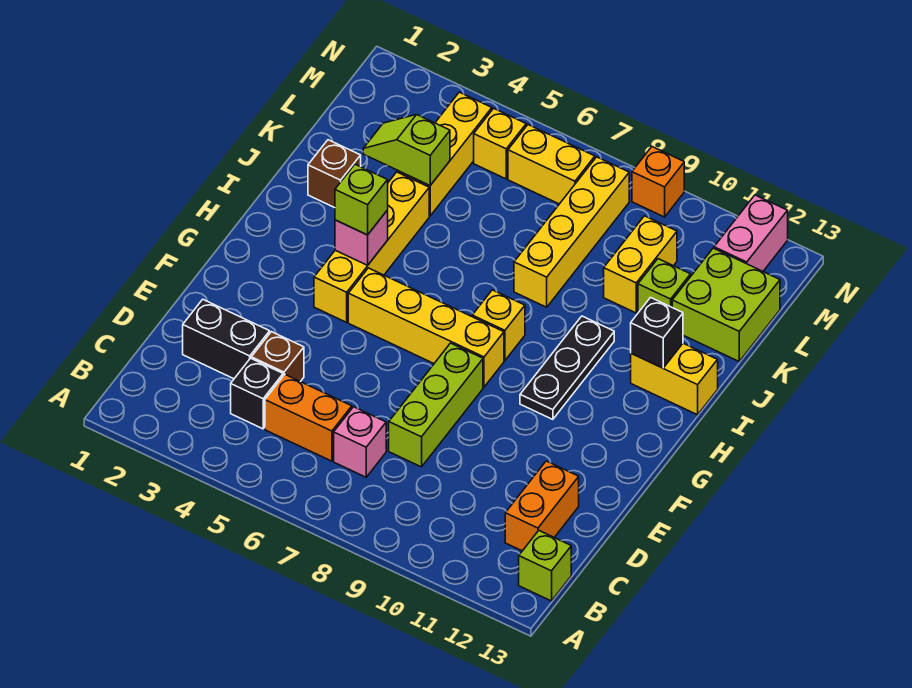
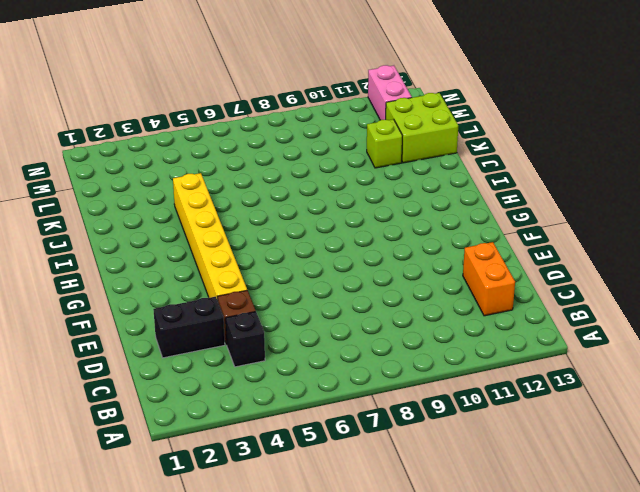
yellow brick E4:J4 level 1 -> yellow brick G4:J4 level 1
none -> lime brick B13 level 1
none -> orange brick C5:C6 level 1
none -> pink brick C7 level 1

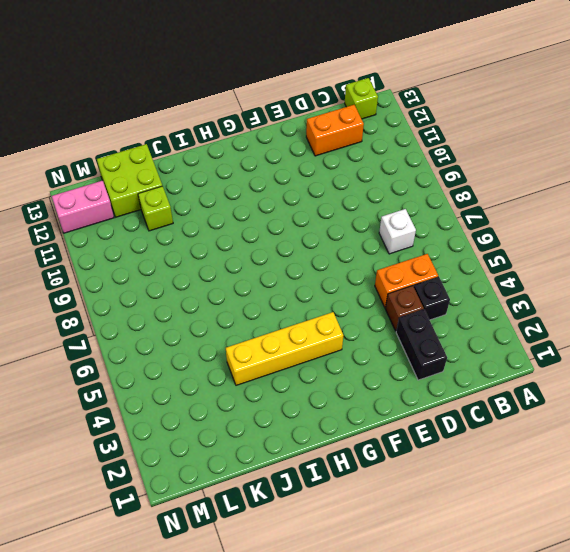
orange brick C5:D5 level 1 -> orange brick C5:C6 level 1
white brick C7 level 1 -> pink brick C7 level 1
none -> lime brick D8:F8 level 1
none -> yellow brick G5:G8 level 1
none -> black plate G10:I10 level 1

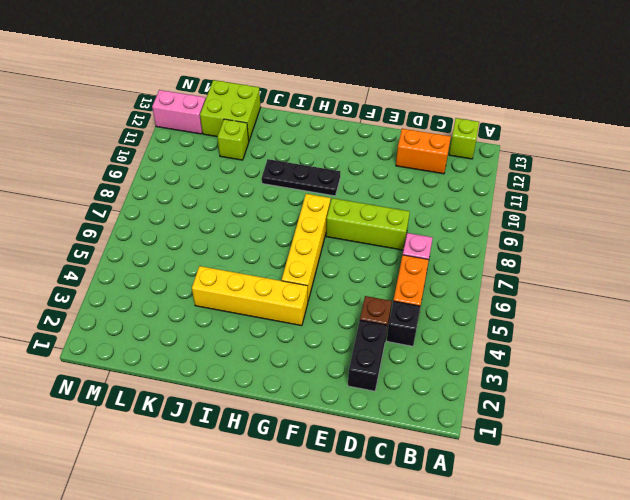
none -> yellow brick H8 level 1
none -> yellow brick I12:I13 level 1
none -> brown brick J2 level 1

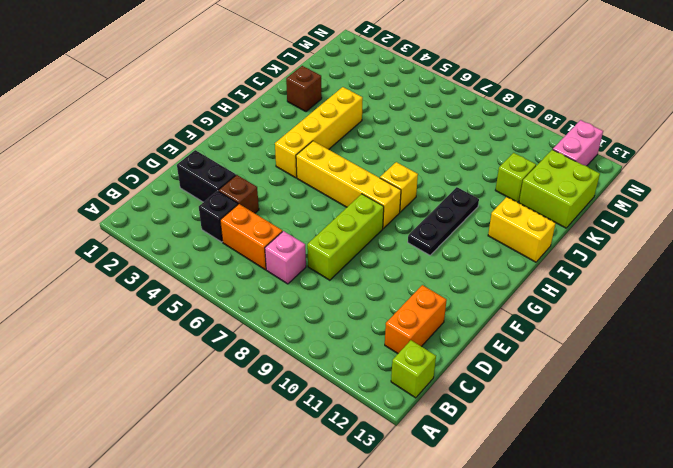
none -> yellow brick J8:M8 level 1
none -> yellow brick K4:M4 level 1
none -> yellow brick K10:L10 level 1

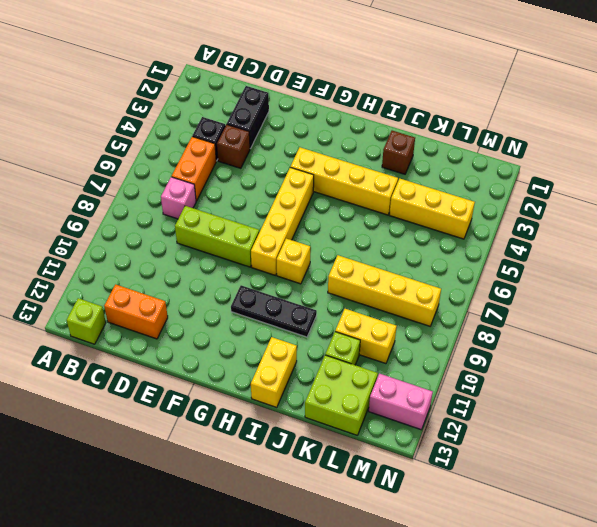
none -> yellow brick M5 level 1
none -> yellow brick M6:M7 level 1
none -> orange brick N9 level 1

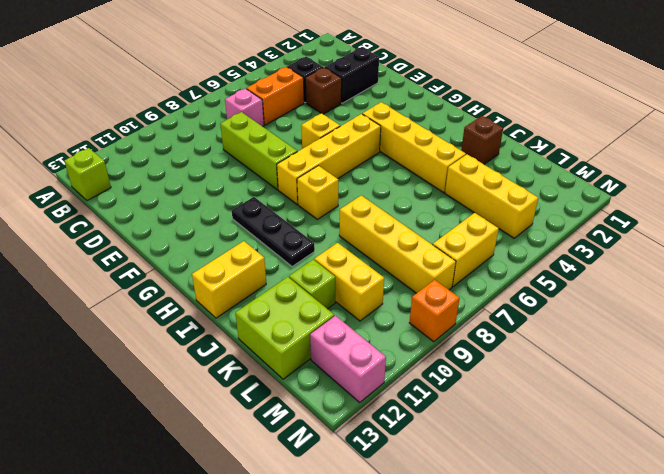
yellow brick F6 level 1 -> yellow brick M5 level 1
none -> orange brick C12:D12 level 1
none -> pink brick H4 level 2
none -> black brick I12 level 2

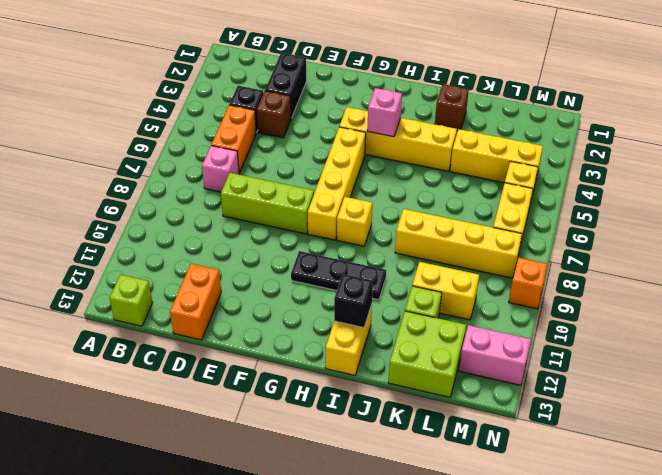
orange brick D12:D13 level 1 -> orange brick C12:D12 level 1
none -> lime slope K3:K4 level 2 top 4
none -> lime brick H4 level 3

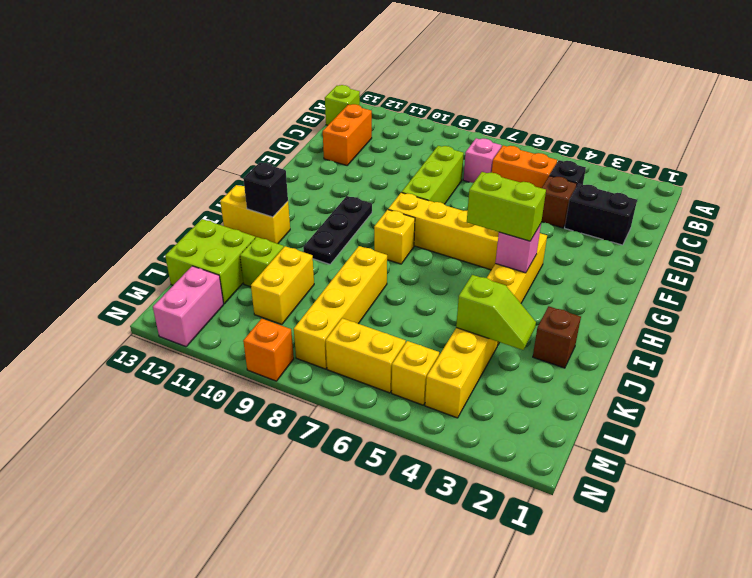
lime brick H4:H5 level 3 -> lime brick H4 level 3

